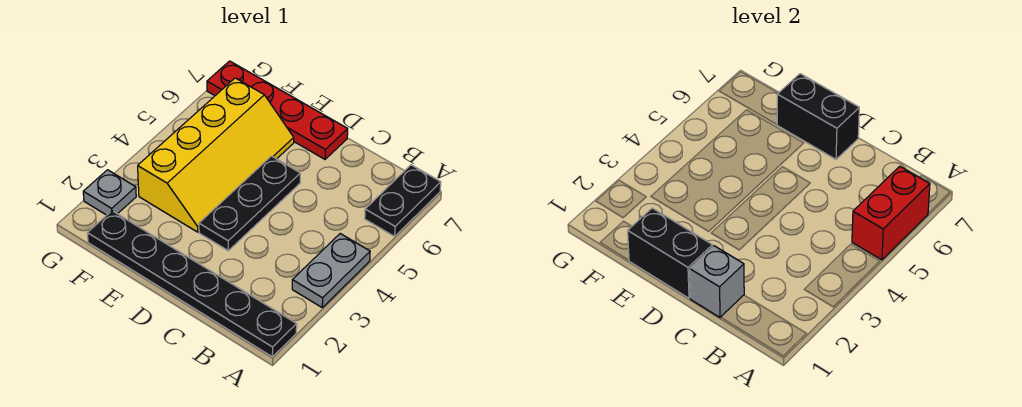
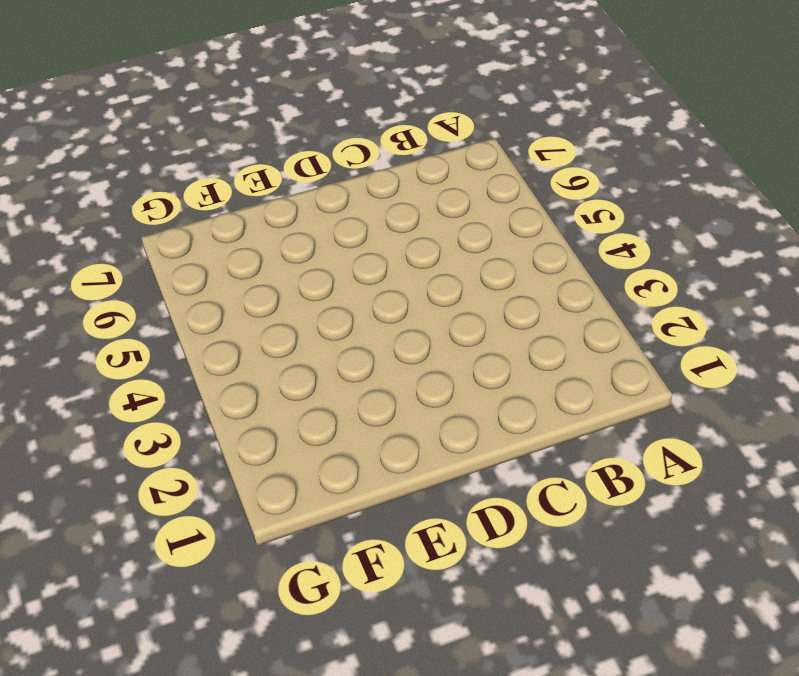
none -> black plate A1:F1 level 1
none -> grey plate A3:A4 level 1

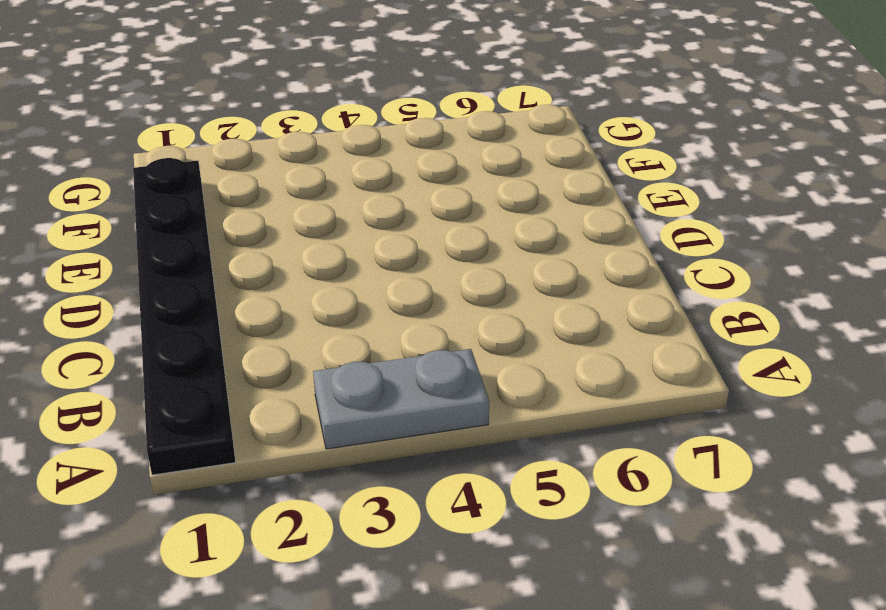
none -> black plate A6:A7 level 1
none -> black plate D3:D5 level 1

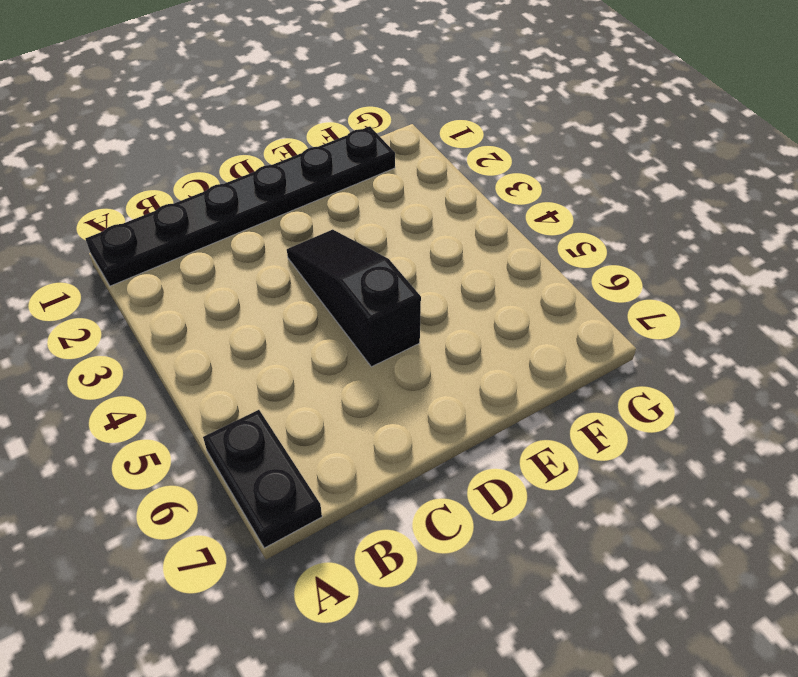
black slope D3:D5 level 1 top 5 -> black plate D3:D5 level 1
none -> grey plate A3:A4 level 1
none -> red plate D7:G7 level 1

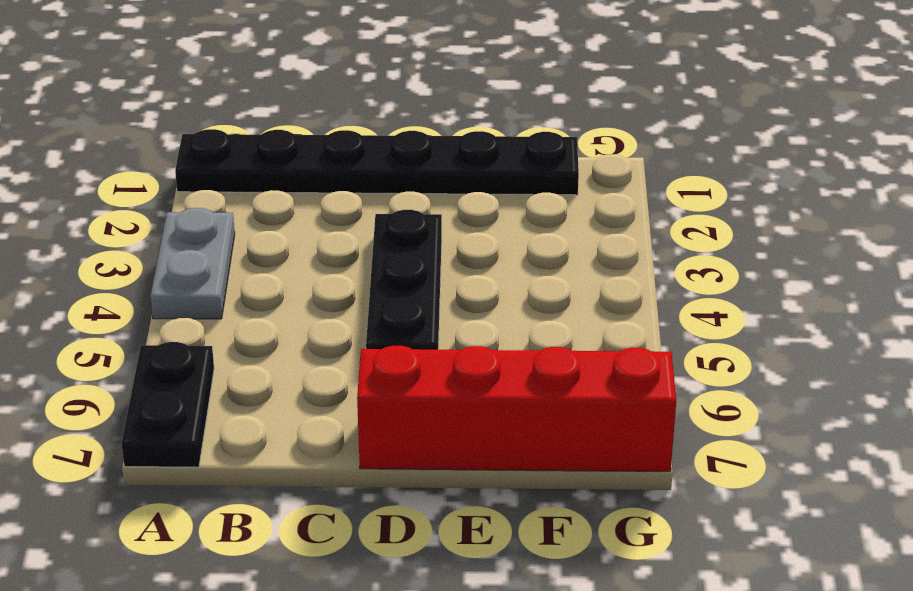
red brick D7:G7 level 1 -> red plate D7:G7 level 1
none -> yellow slope E3:F6 level 1 top F
none -> grey plate G2 level 1

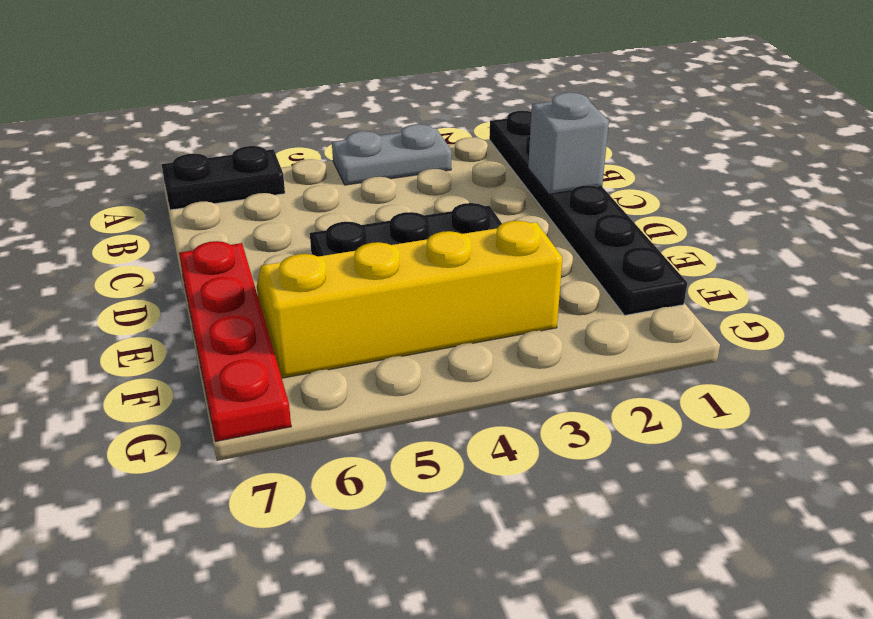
none -> grey plate G2 level 1
none -> red brick A5:A6 level 2

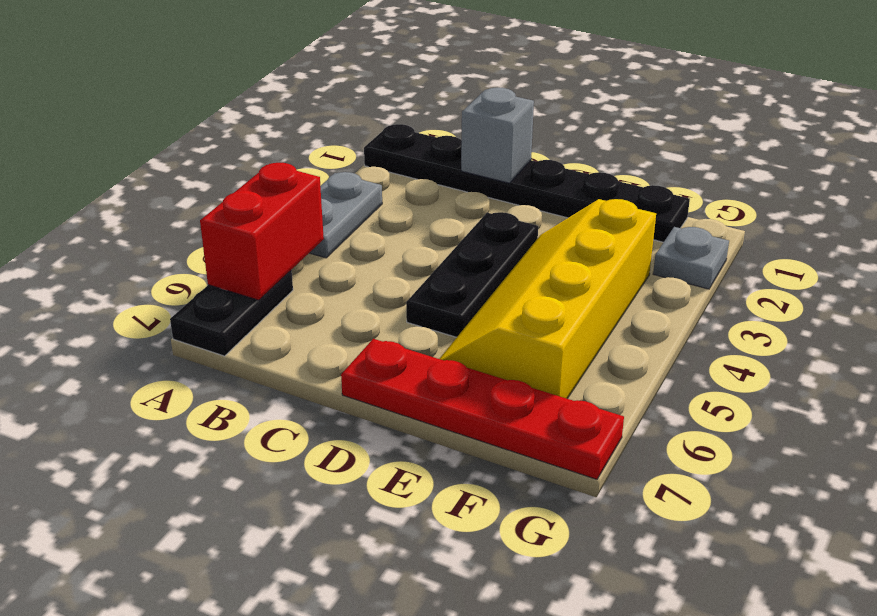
none -> black brick D1:E1 level 2
none -> black brick D7:E7 level 2

